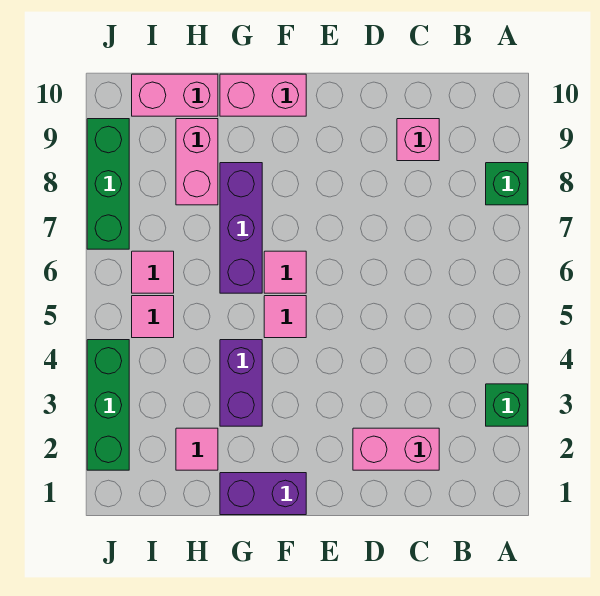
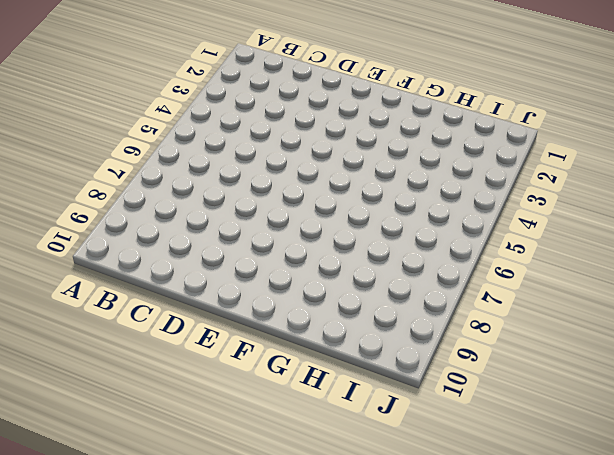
none -> green brick A3 level 1
none -> green brick A8 level 1
none -> pink brick C2:D2 level 1

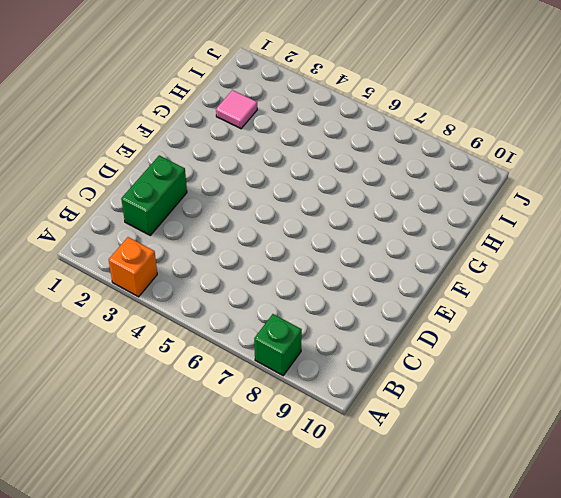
orange brick A3 level 1 -> green brick A3 level 1
green brick C2:D2 level 1 -> pink brick C2:D2 level 1
none -> pink brick C9 level 1
none -> purple brick F1:G1 level 1
none -> pink tile F5 level 1

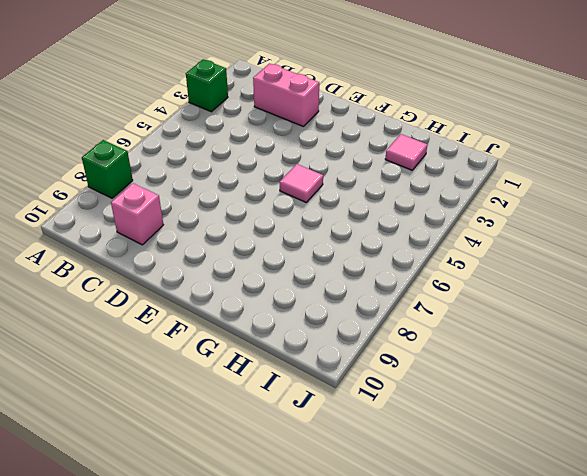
none -> purple brick F1:G1 level 1
none -> pink tile F6 level 1
none -> pink brick F10:G10 level 1

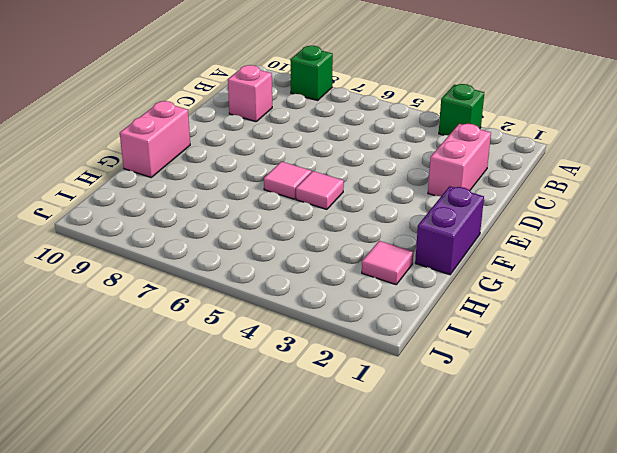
none -> purple brick G3:G4 level 1
none -> purple brick G6:G8 level 1
none -> pink brick H8:H9 level 1

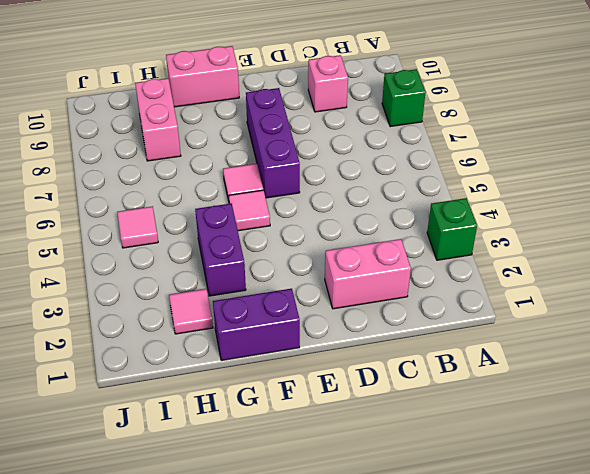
purple brick E6:E8 level 1 -> purple brick G6:G8 level 1
none -> pink brick H10:I10 level 1
none -> pink tile I6 level 1
none -> green brick J2:J4 level 1

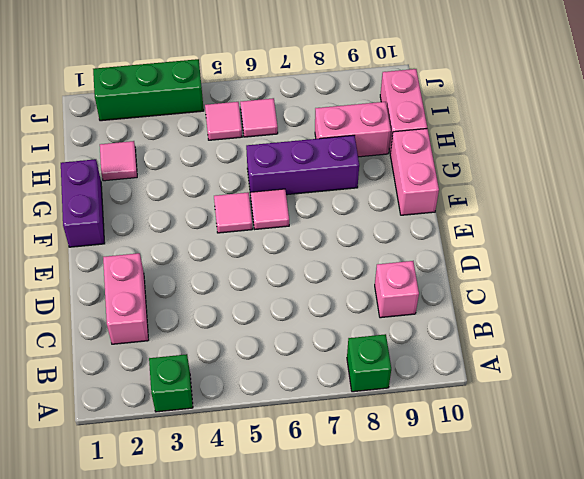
none -> purple brick G3:G4 level 1
none -> green brick J7:J9 level 1

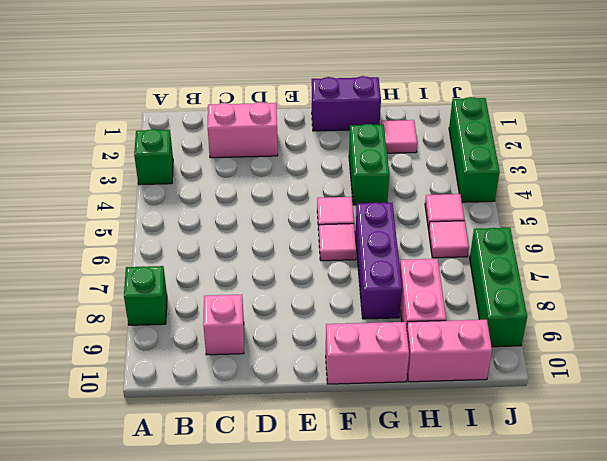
green brick G3:G4 level 1 -> purple brick G3:G4 level 1

